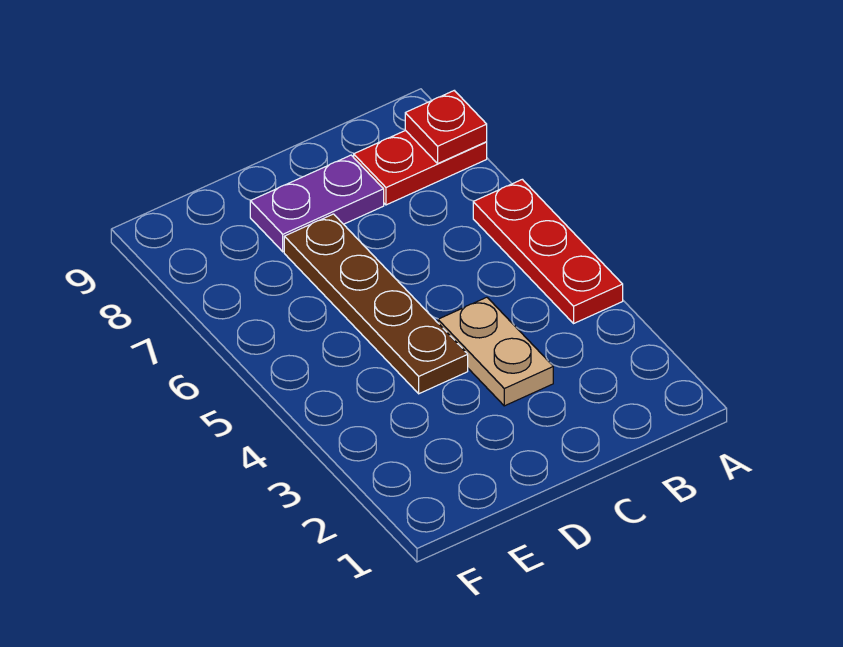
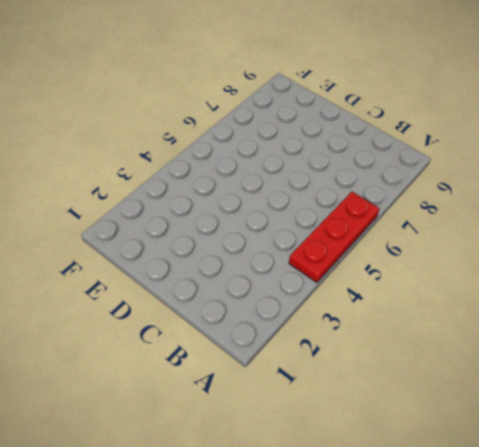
none -> red plate A8:B8 level 1
none -> tan plate C3:C4 level 1

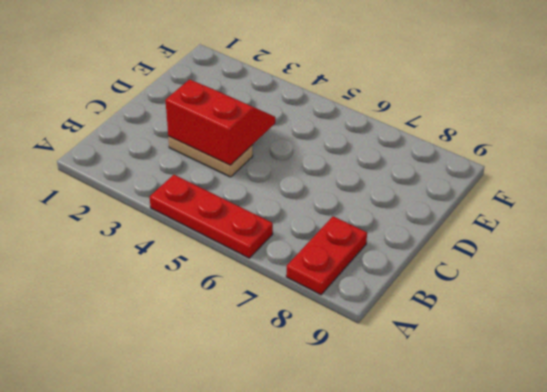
red slope C3:D4 level 2 top C -> none
none -> purple plate C8:D8 level 1
none -> brown plate D4:D7 level 1

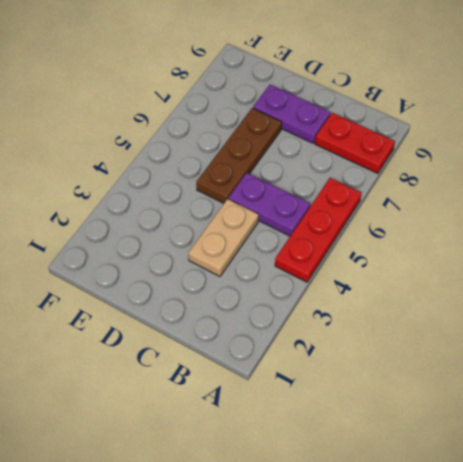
purple plate B5:C5 level 1 -> none
brown plate D5:D7 level 1 -> brown plate D4:D7 level 1
none -> red plate A8 level 2

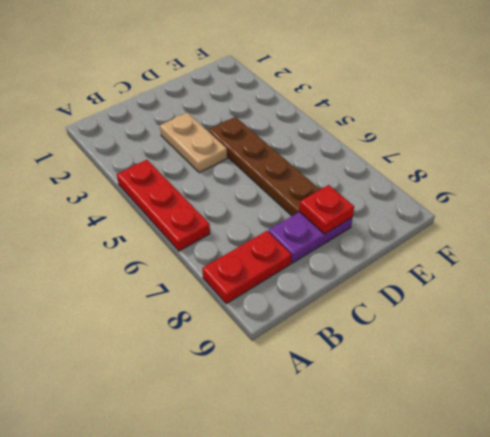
red plate D8 level 2 -> red plate A8 level 2

